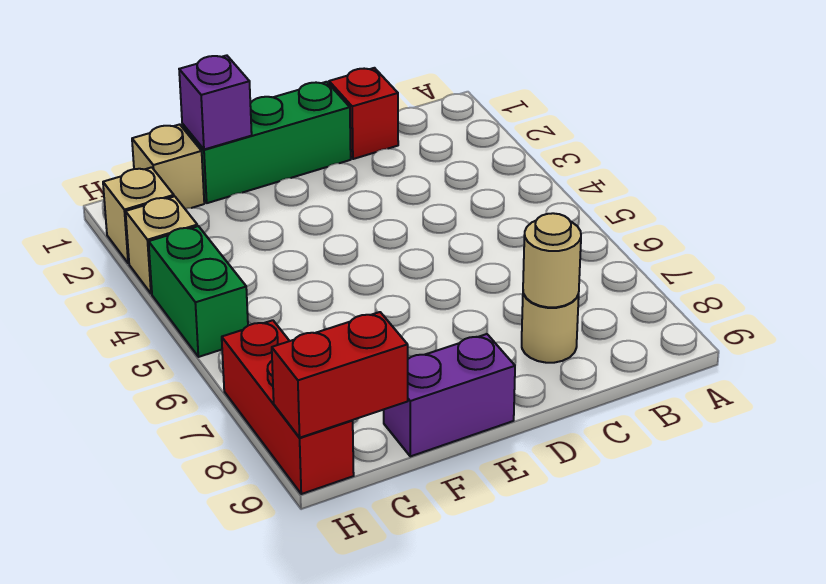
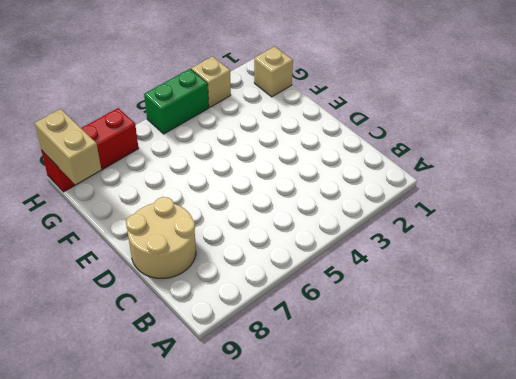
tan round brick C8:D9 level 1 -> tan round brick C8 level 1
tan brick G9:H9 level 2 -> red brick G9:H9 level 2
none -> red brick C1 level 1
none -> green brick D1:F1 level 1
none -> purple brick E9:F9 level 1

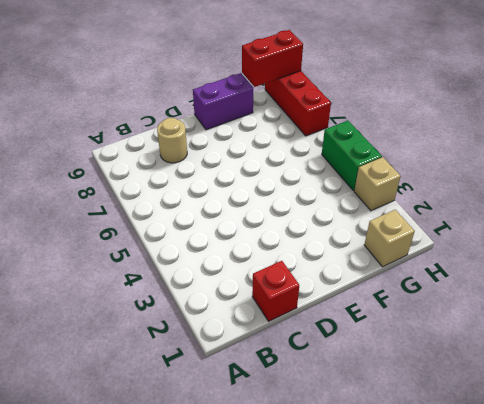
none -> green brick D1:F1 level 1
none -> tan brick H2 level 1
none -> tan round brick C8 level 2

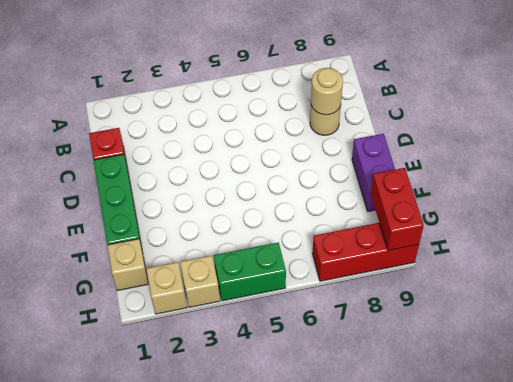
none -> purple brick F1 level 2

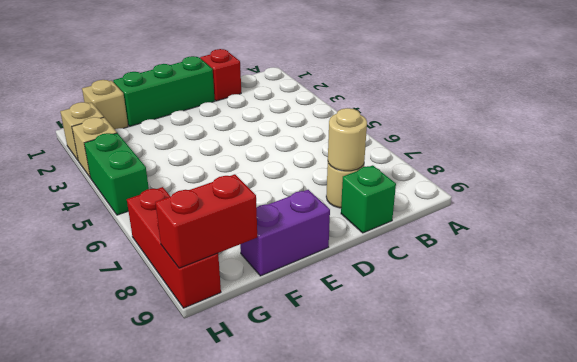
green brick C9 level 1 -> none
none -> purple brick F1 level 2

